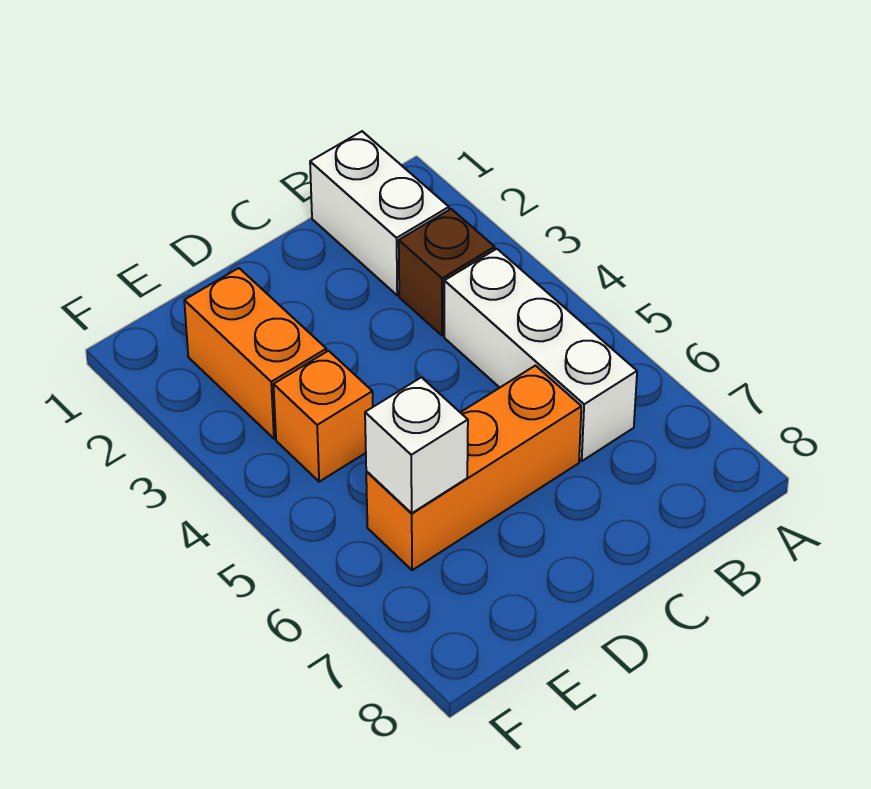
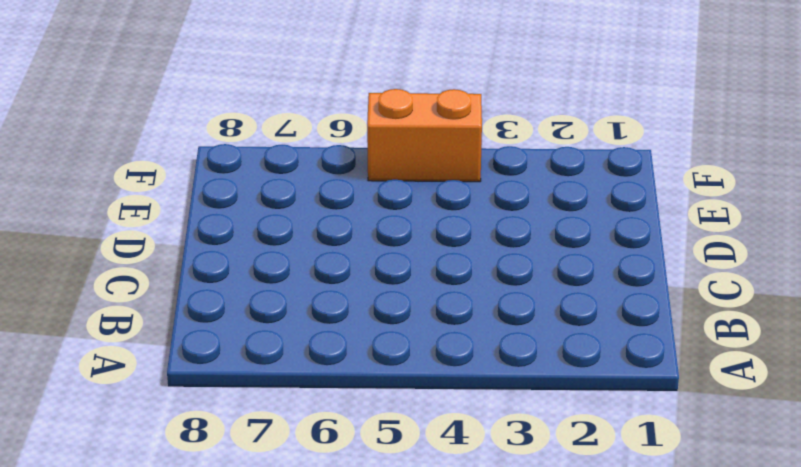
orange brick F4:F5 level 1 -> orange brick E2:E3 level 1
none -> white brick B1:B2 level 1
none -> brown brick B3 level 1

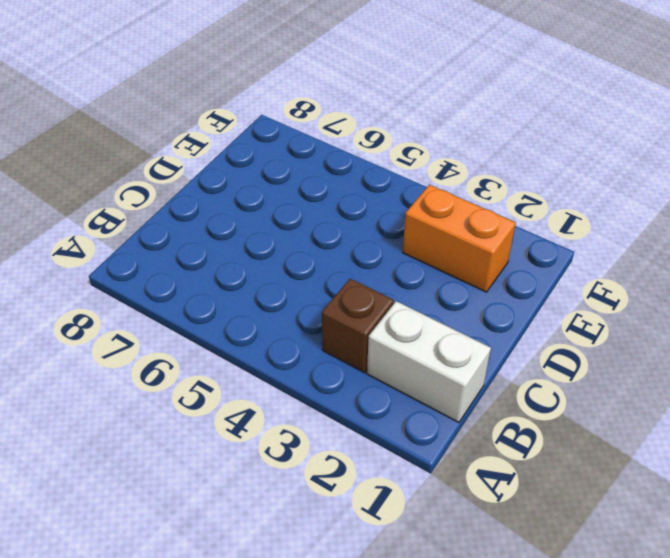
none -> white brick B4:B6 level 1
none -> orange brick C6:E6 level 1

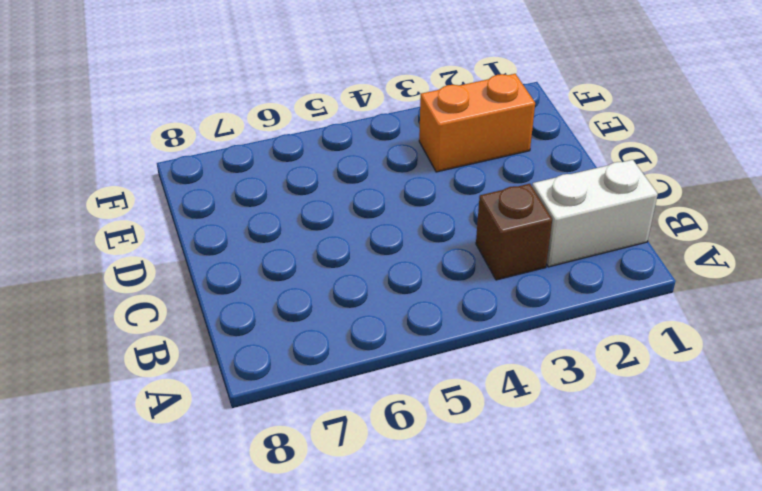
none -> white brick B4:B6 level 1
none -> orange brick C6:E6 level 1

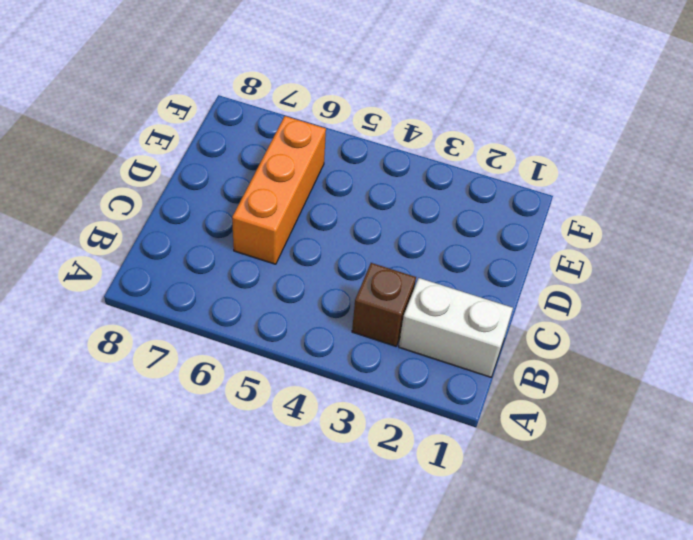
none -> white brick B4:B6 level 1
none -> orange brick E2:E3 level 1

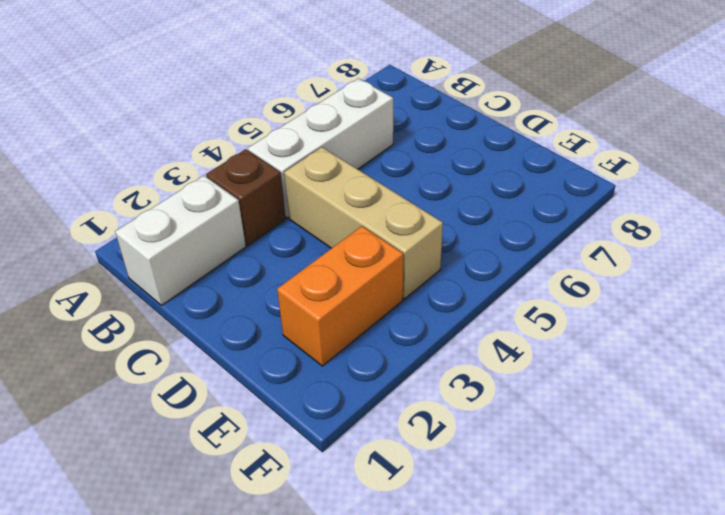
tan brick C4:E4 level 1 -> orange brick E4 level 1
none -> orange brick C6:E6 level 1
none -> white brick E6 level 2

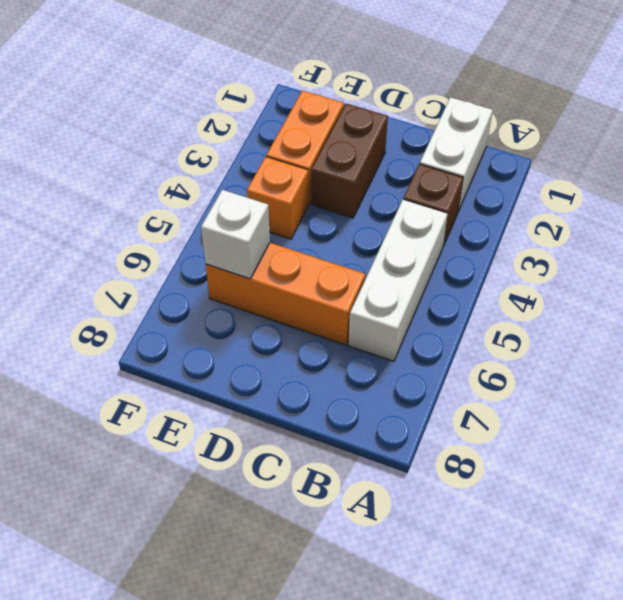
brown brick D2:D3 level 1 -> none

